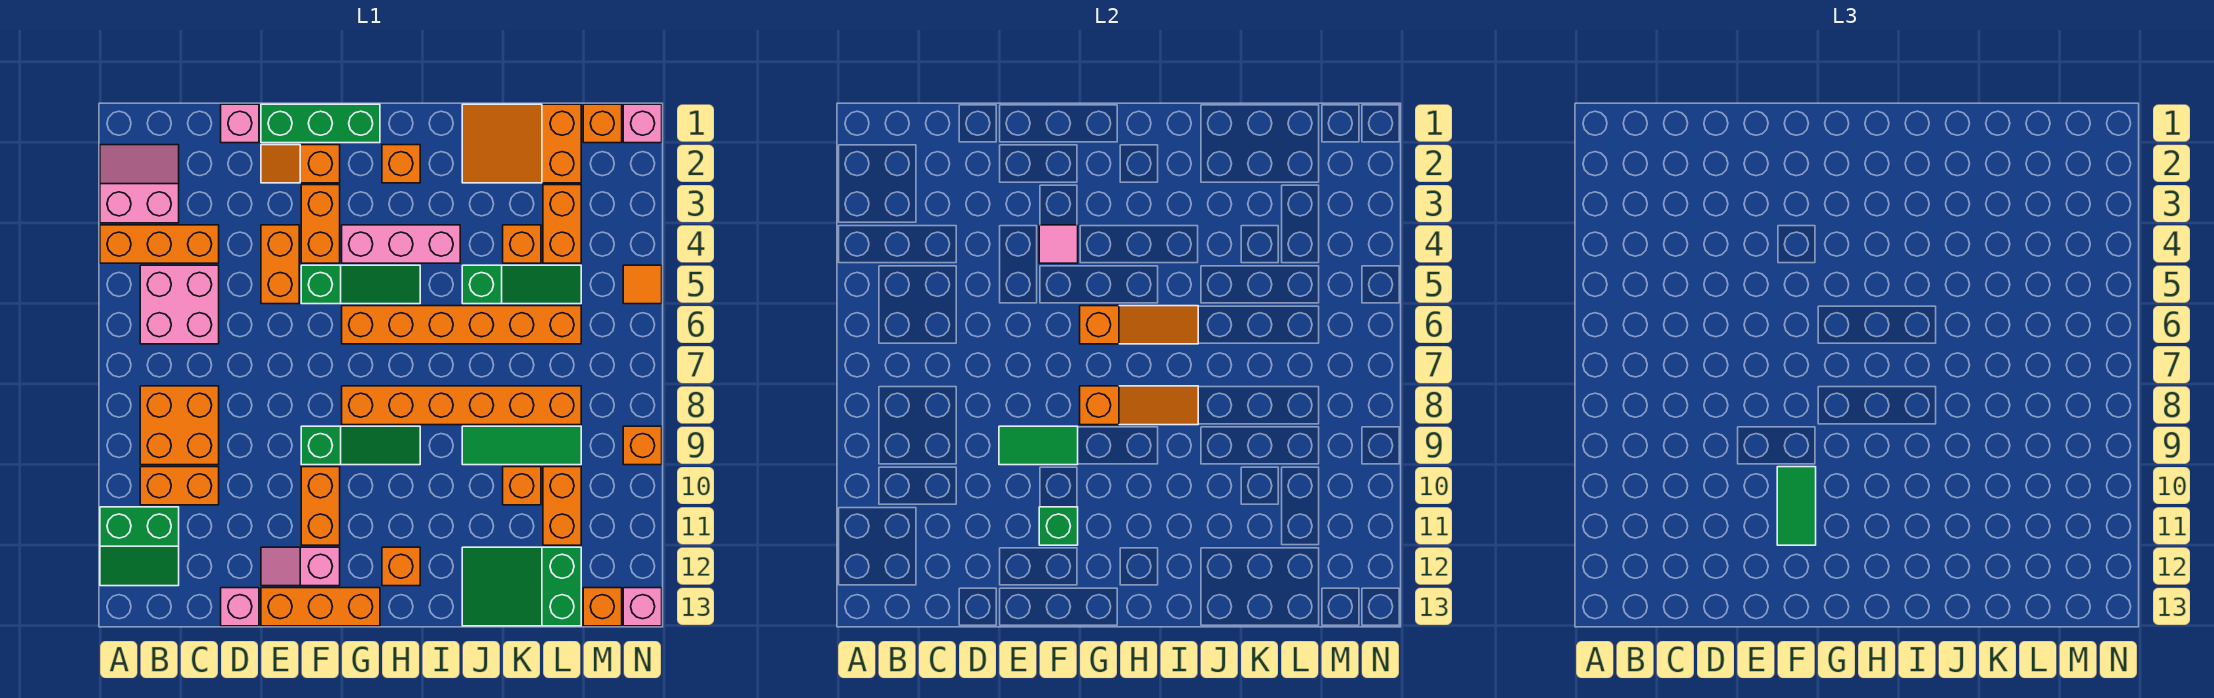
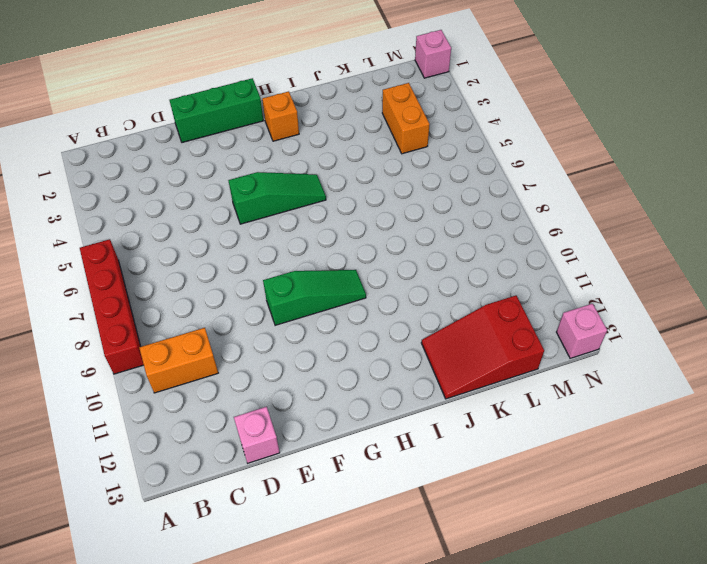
red brick A6:A9 level 1 -> none
red slope J12:L13 level 1 top L -> green slope J12:L13 level 1 top L
none -> pink slope A2:B3 level 1 top 3
none -> orange brick A4:C4 level 1
none -> green slope A11:B12 level 1 top 11
none -> pink brick B5:C6 level 1

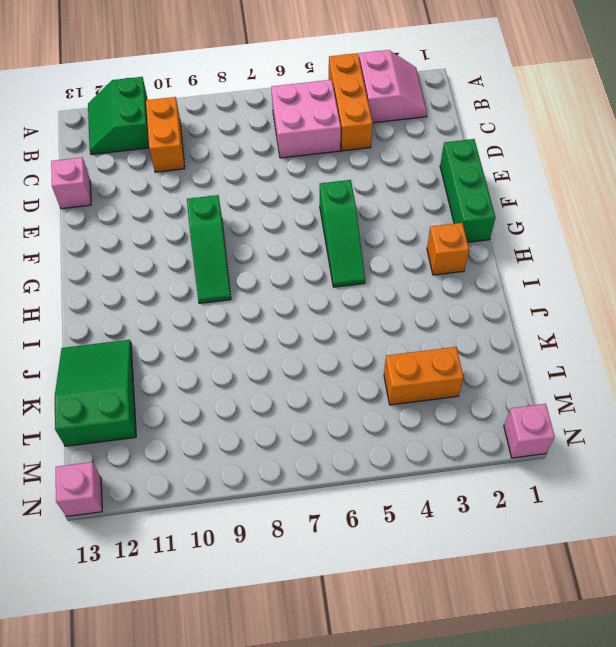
none -> orange brick B8:C9 level 1
none -> pink brick D1 level 1
none -> orange slope E2:F2 level 1 top F
none -> orange brick E4:E5 level 1

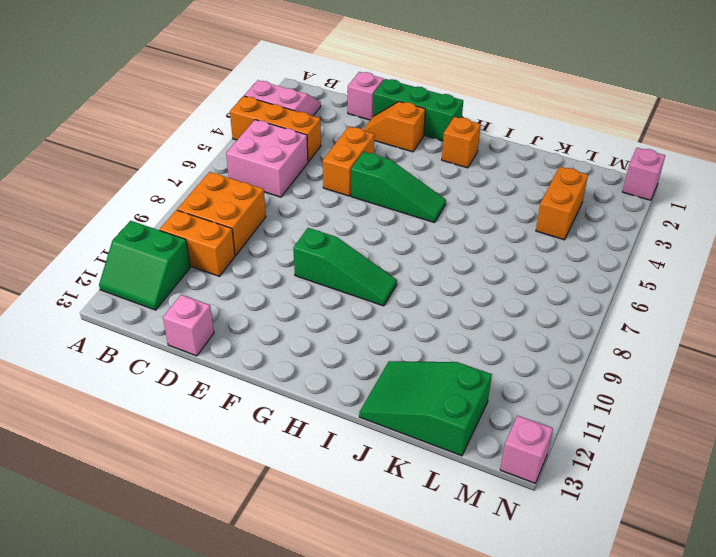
none -> pink slope E12:F12 level 1 top F
none -> orange brick E13:G13 level 1
none -> orange brick F3:F4 level 1
none -> orange brick F10:F11 level 1

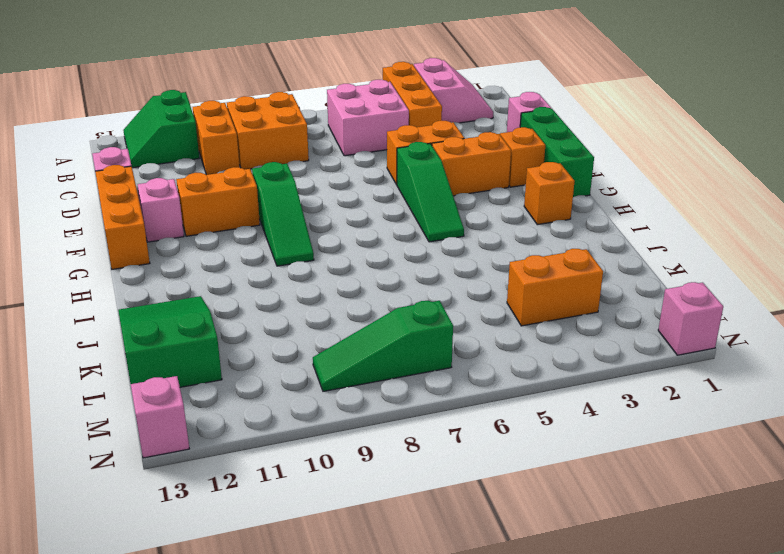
green slope M7:M9 level 1 top 7 -> green slope J5:L5 level 1 top J
none -> pink brick G4:I4 level 1
none -> orange brick G6:L6 level 1
none -> orange brick G8:L8 level 1
none -> orange brick H12 level 1

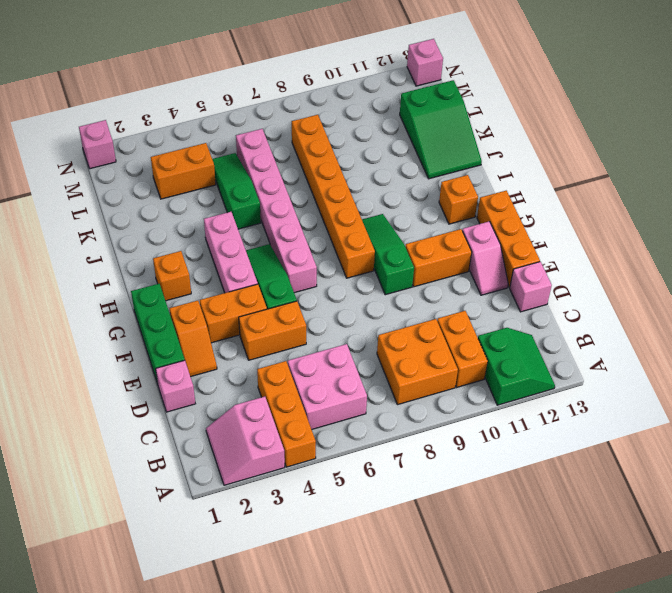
pink brick G6:L6 level 1 -> orange brick G6:L6 level 1
none -> orange slope J1:L2 level 1 top L
none -> green tile J9:L9 level 1
none -> orange brick K4 level 1
none -> orange brick K10 level 1

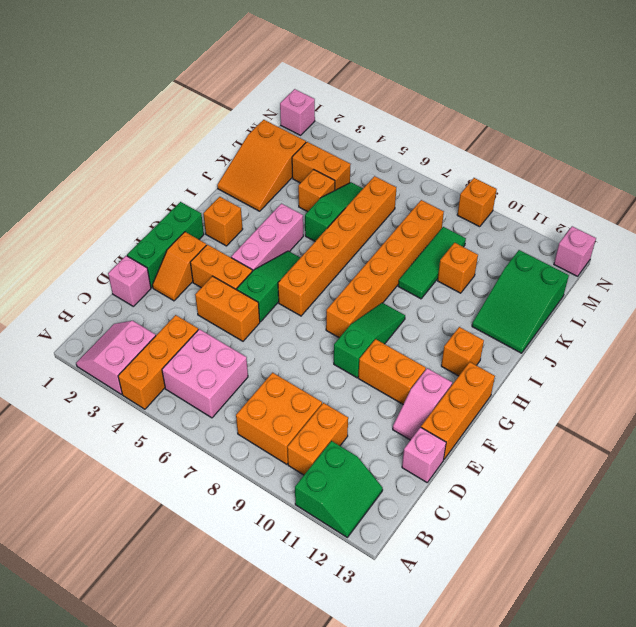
none -> orange brick L10:L11 level 1
none -> orange brick M1 level 1
none -> orange brick M13 level 1
none -> orange tile N5 level 1

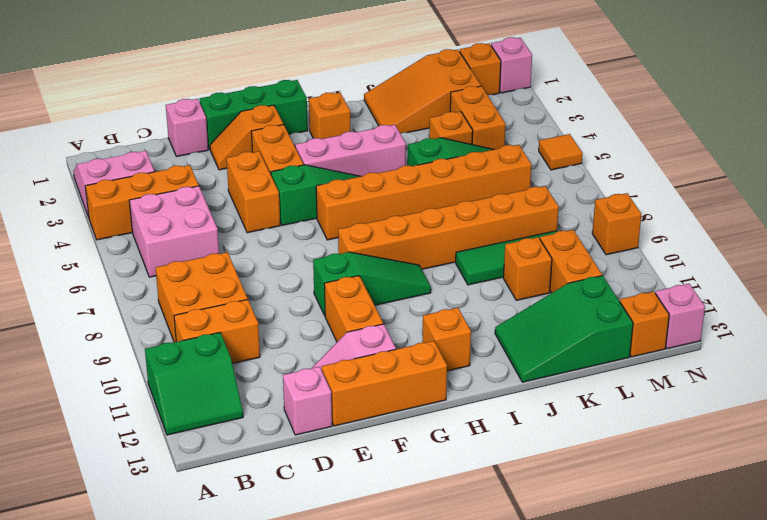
none -> green tile E9:F9 level 2
none -> pink tile F4 level 2
none -> green brick F11 level 2
none -> orange slope G6:I6 level 2 top G

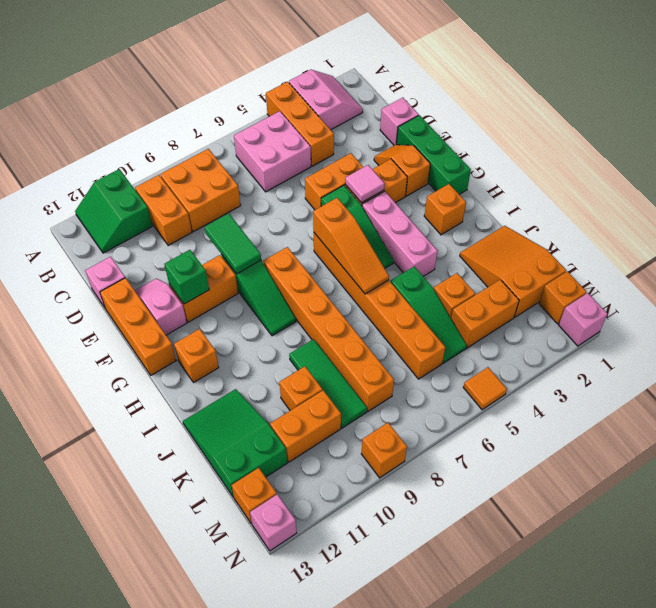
none -> orange slope G8:I8 level 2 top G
none -> green tile F10:F11 level 3

